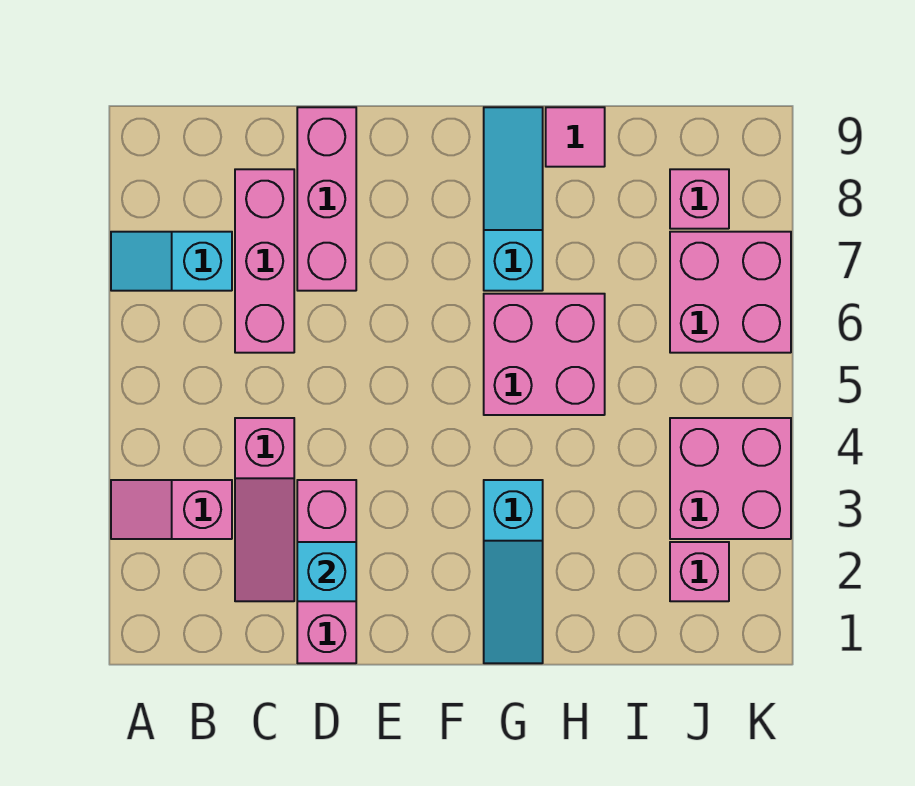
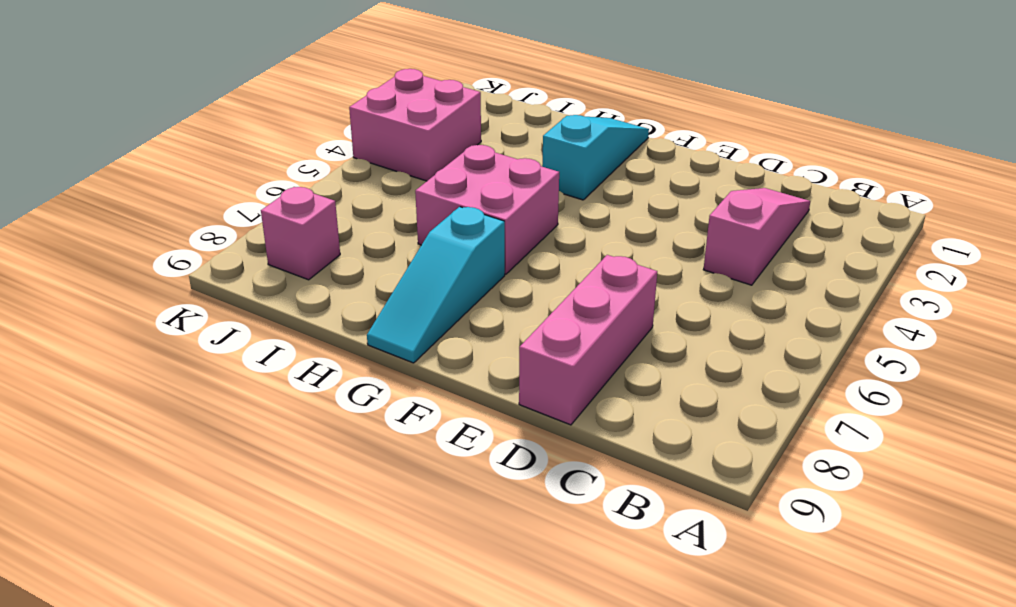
none -> pink slope A3:B3 level 1 top B
none -> cyan slope A7:B7 level 1 top B
none -> pink brick C6:C8 level 1

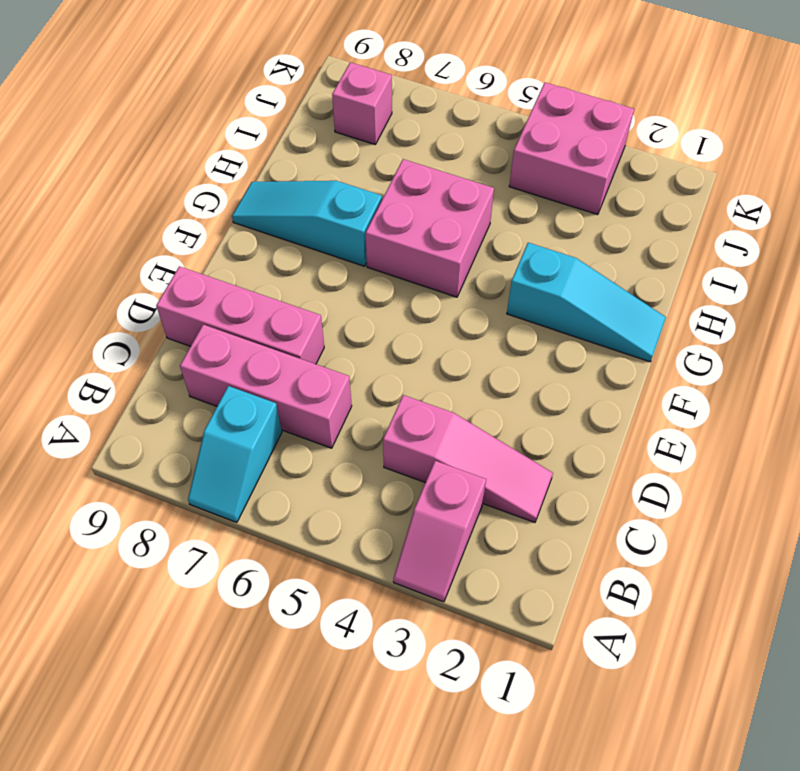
none -> pink brick D1:D3 level 1
none -> pink tile H9 level 1
none -> pink brick J2 level 1

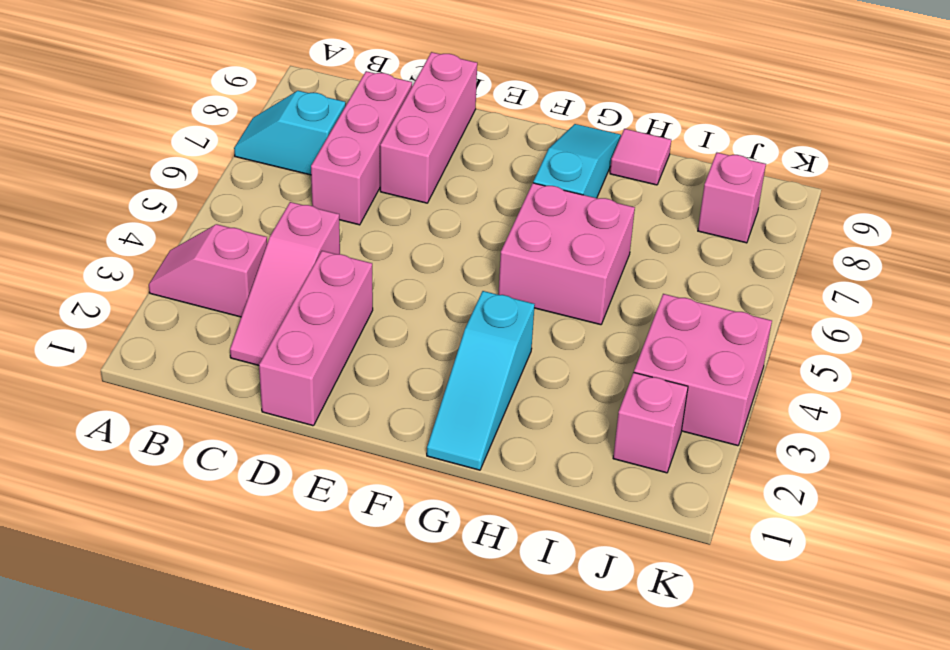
none -> pink brick J6:K7 level 1
none -> cyan brick D2 level 2

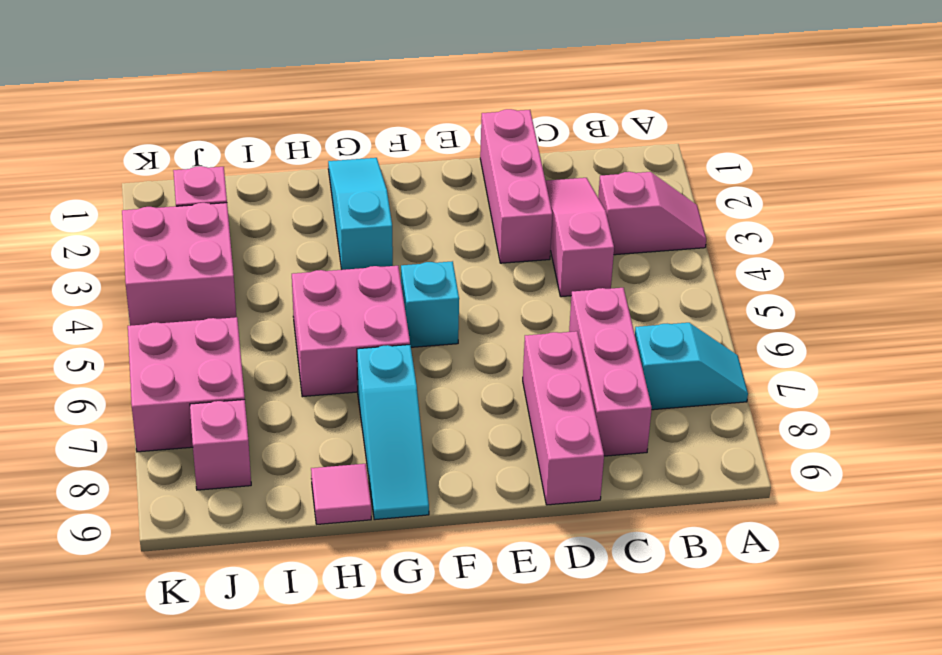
cyan brick F5 level 1 -> cyan brick D2 level 2

